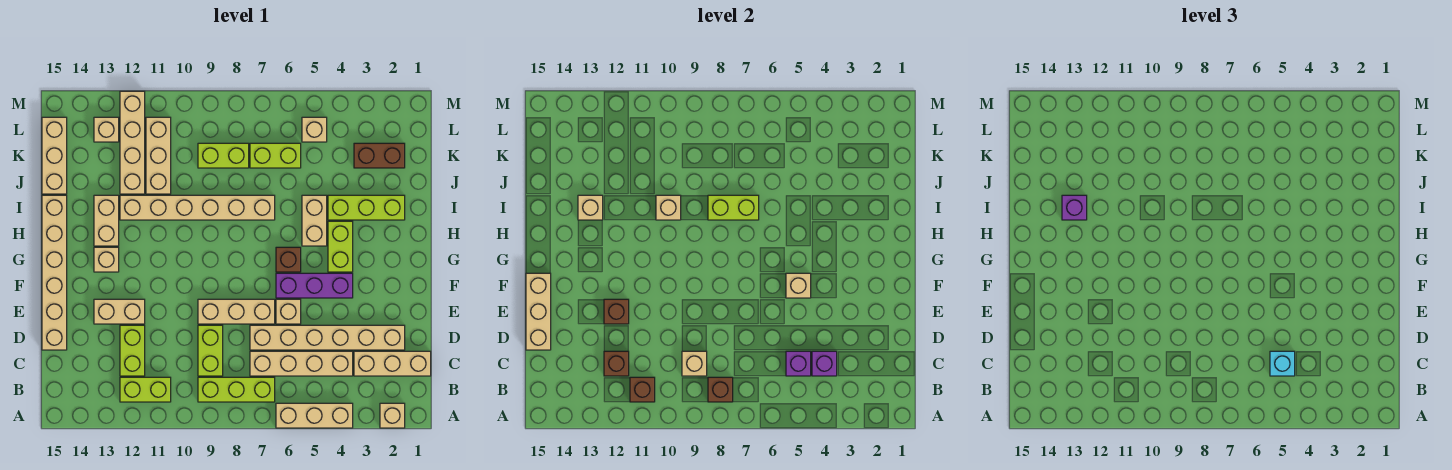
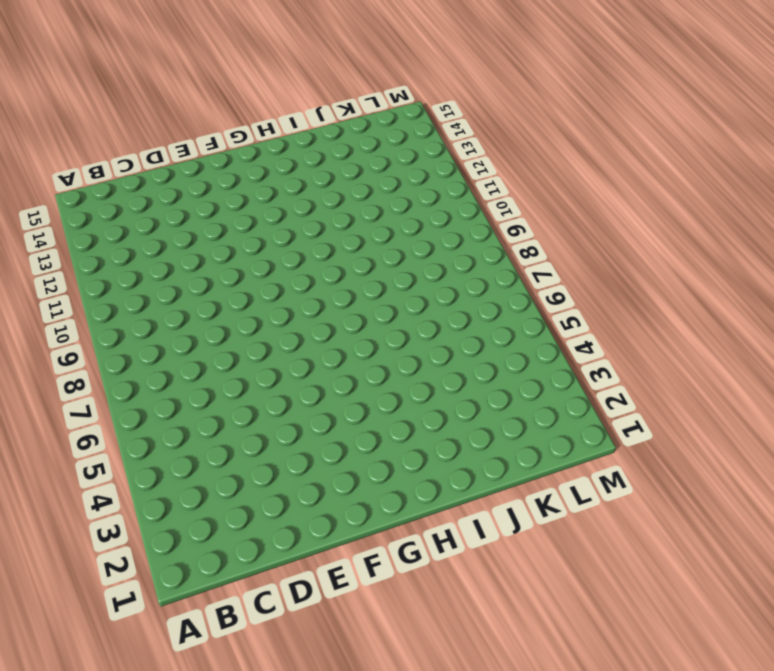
none -> tan brick A2 level 1
none -> tan brick A4:A6 level 1
none -> lime brick B7:B9 level 1
none -> lime brick B11:B12 level 1

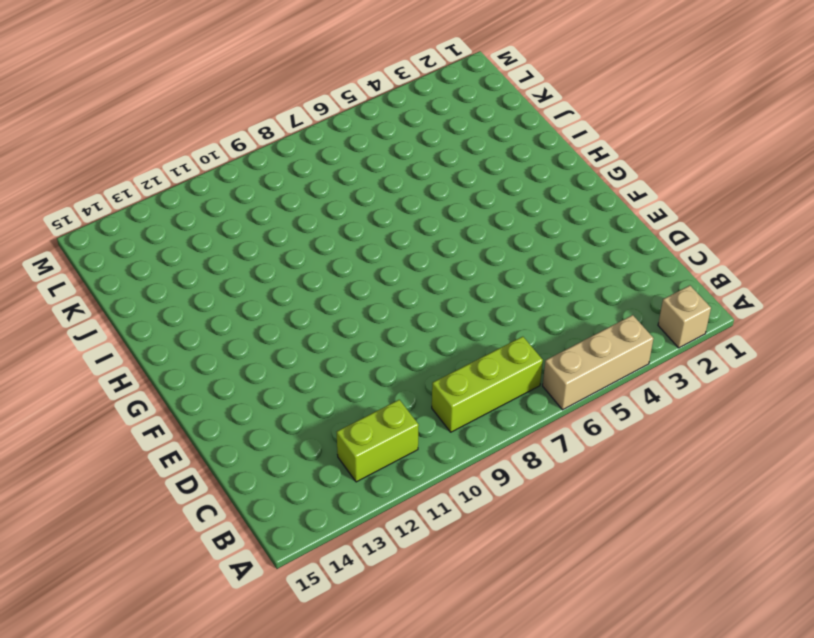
none -> tan brick C1:C3 level 1
none -> tan brick C4:C7 level 1
none -> lime brick C9:D9 level 1
none -> lime brick C12:D12 level 1

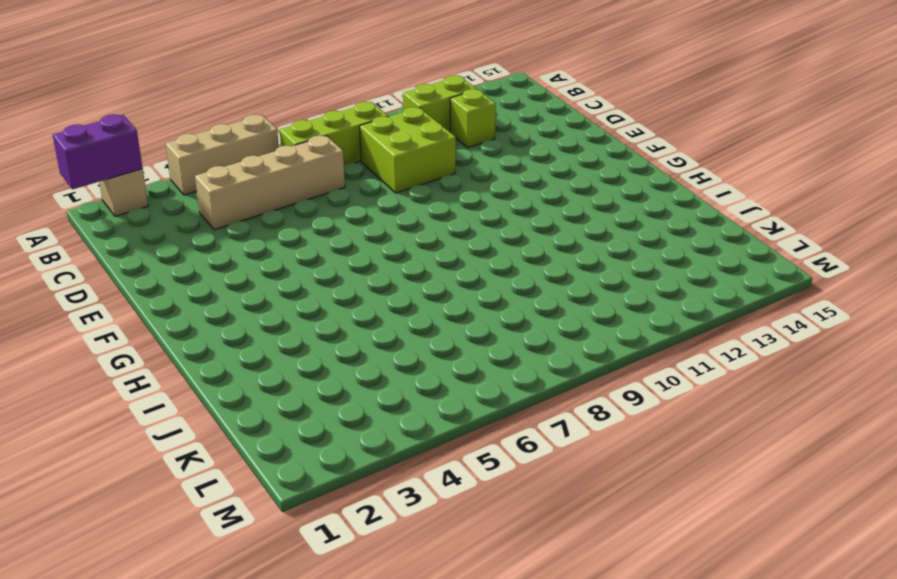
purple brick A1:A2 level 2 -> none
lime brick C9:D10 level 1 -> lime brick C9:D9 level 1
lime brick C12 level 1 -> lime brick C12:D12 level 1
none -> tan brick C1:C3 level 1
none -> tan brick D2:D7 level 1
none -> tan brick D15:I15 level 1
none -> tan brick E6 level 1

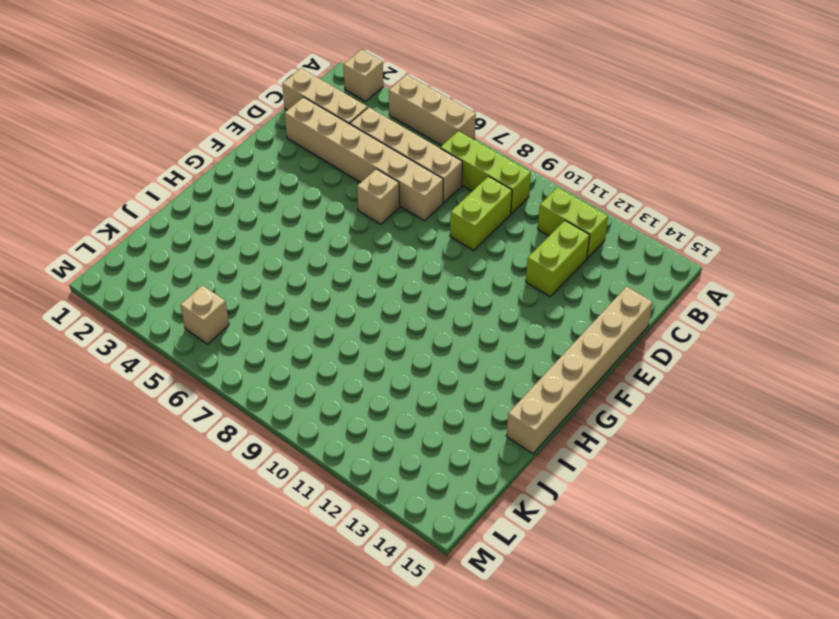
none -> tan brick E7:E9 level 1
none -> tan brick E12:E13 level 1
none -> purple brick F4:F6 level 1
none -> lime brick G4:H4 level 1

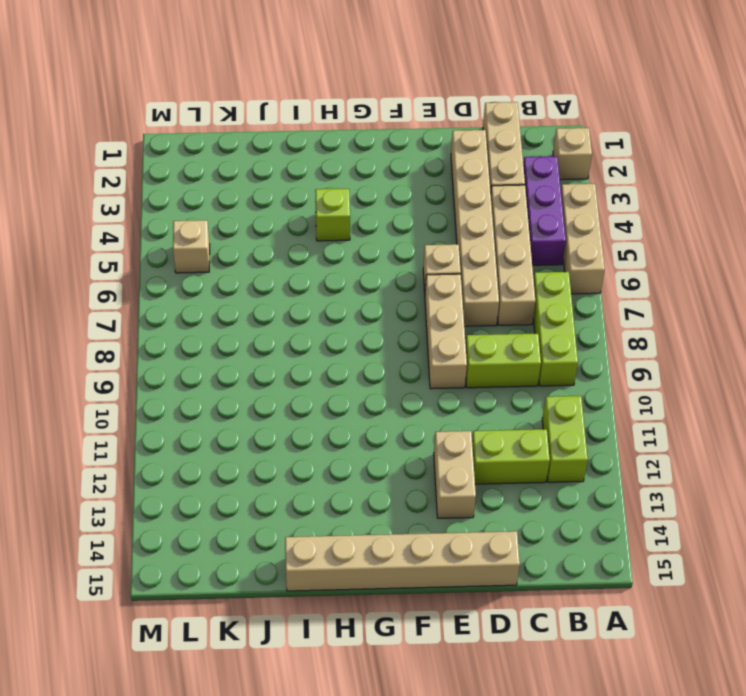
purple brick B3:B5 level 1 -> purple brick F4:F6 level 1
lime brick H4 level 1 -> lime brick G4:H4 level 1
none -> brown brick G6 level 1
none -> tan brick G13 level 1
none -> tan brick H5:I5 level 1
none -> tan brick H13:I13 level 1

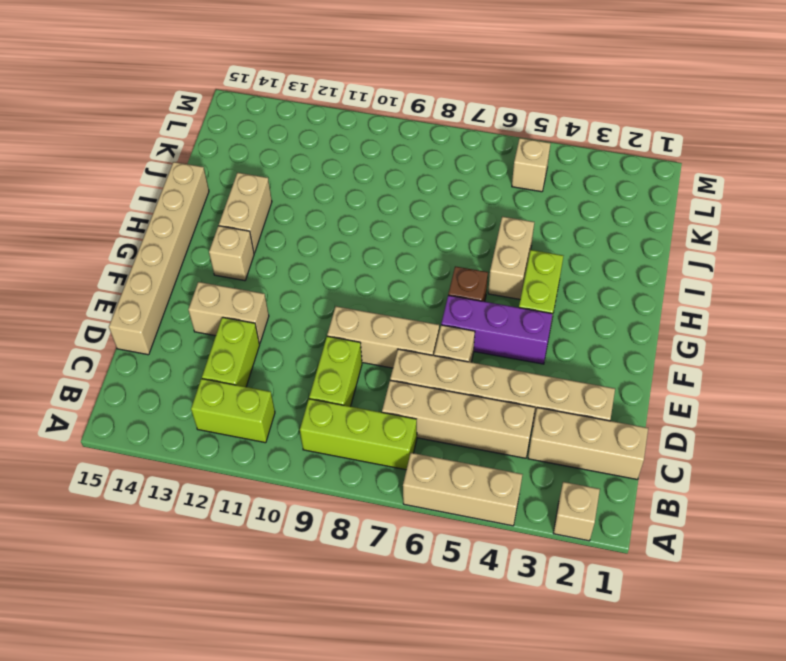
none -> lime brick I2:I4 level 1
none -> tan brick I7:I12 level 1
none -> tan brick J11:L11 level 1
none -> tan brick J12:M12 level 1

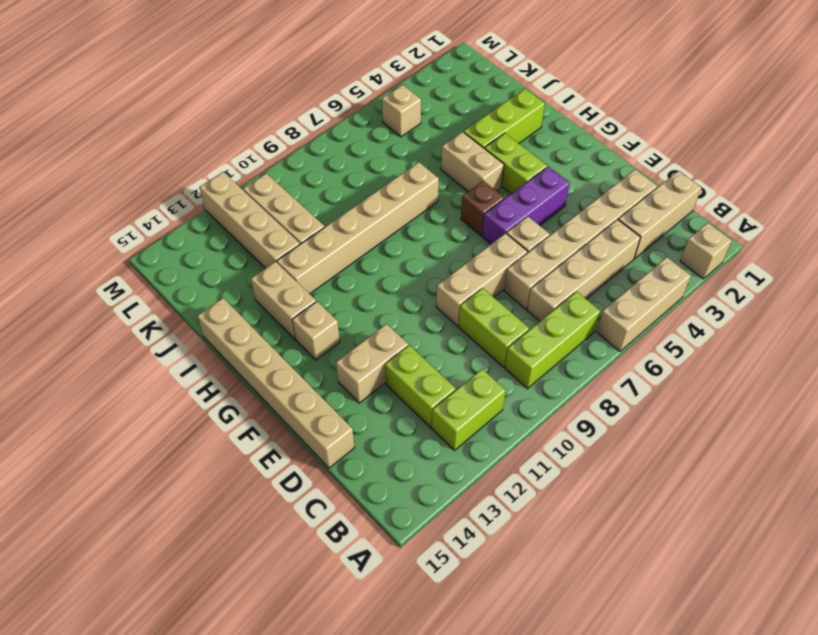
none -> tan brick J15:L15 level 1
none -> brown brick K2:K3 level 1
none -> lime brick K6:K7 level 1
none -> lime brick K8:K9 level 1

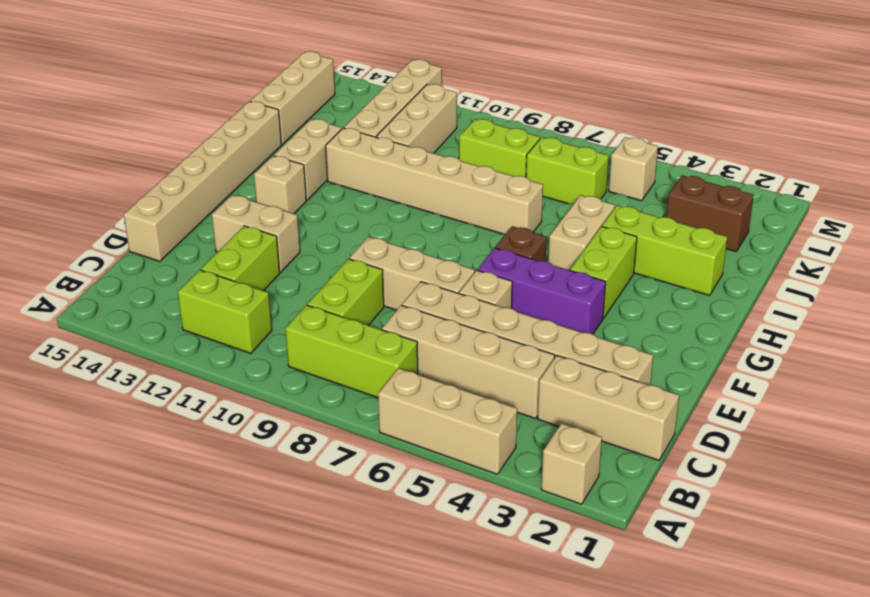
none -> tan brick L13 level 1
none -> brown brick B8 level 2
none -> brown brick B11 level 2
none -> purple brick C4 level 2

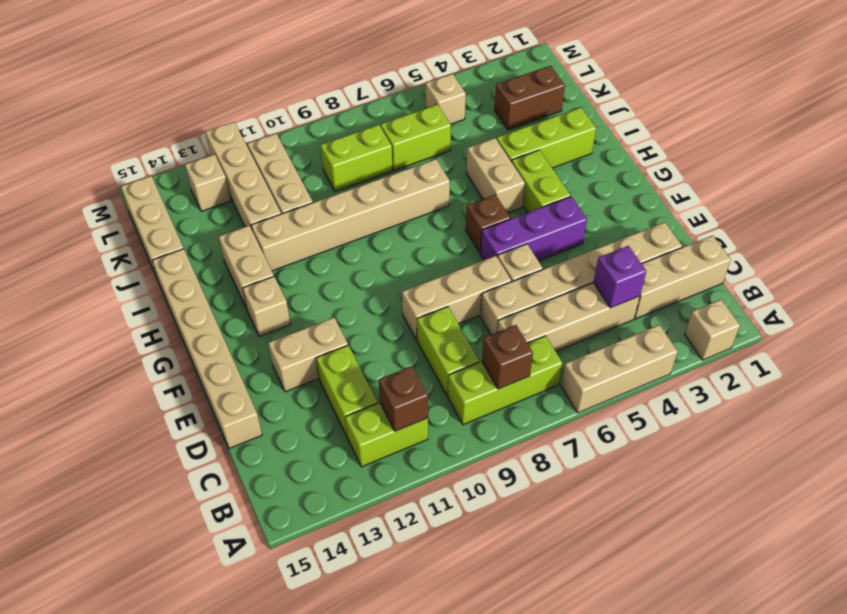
none -> purple brick C5 level 2
none -> tan brick C9 level 2
none -> brown brick C12 level 2
none -> tan brick D15:F15 level 2

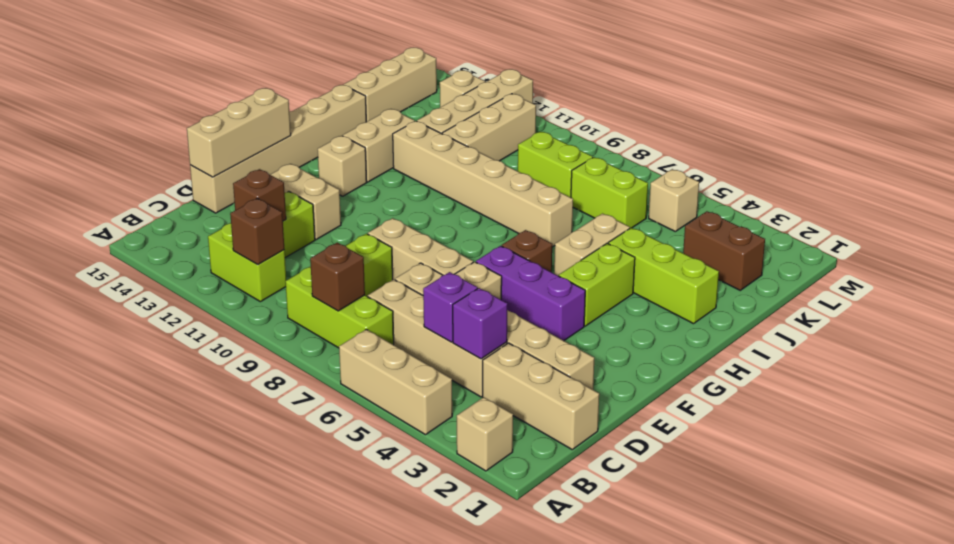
none -> tan brick C9 level 2
none -> brown brick E12 level 2
none -> tan brick F5 level 2
none -> lime brick I7:I8 level 2

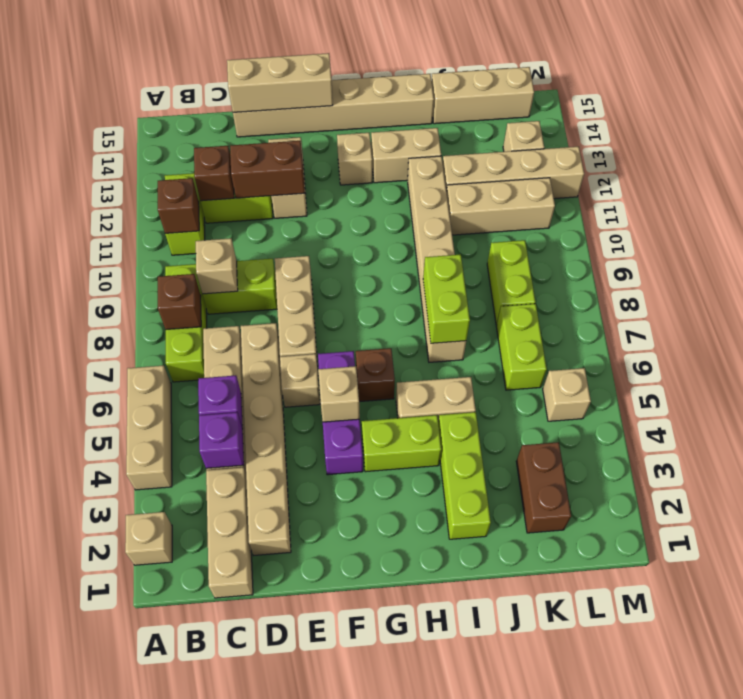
brown brick D12:E12 level 2 -> brown brick E12 level 2
none -> tan brick I10 level 2
none -> tan brick I13 level 2
none -> cyan brick C5 level 3
none -> purple brick I13 level 3

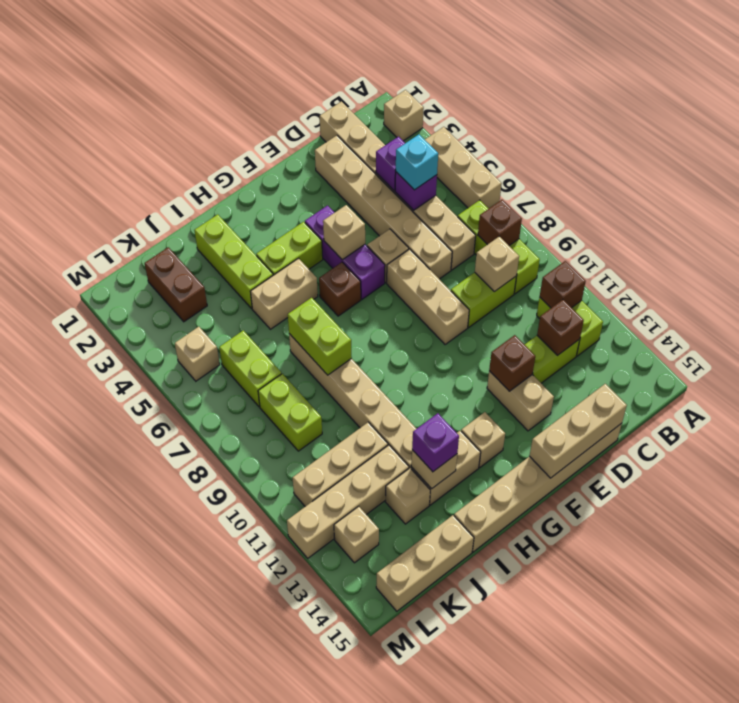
tan brick J13 level 1 -> tan brick I10 level 2

